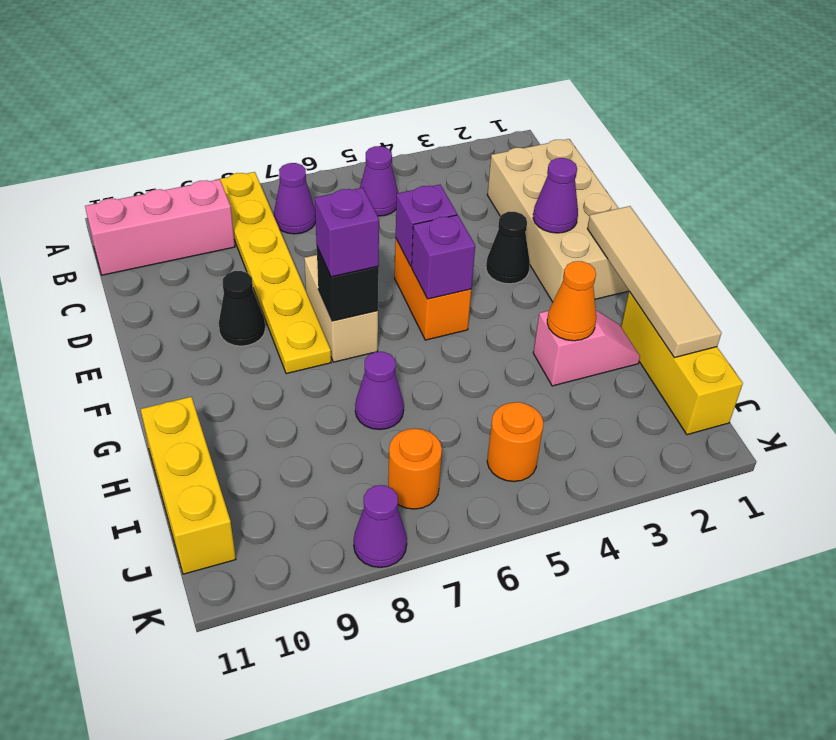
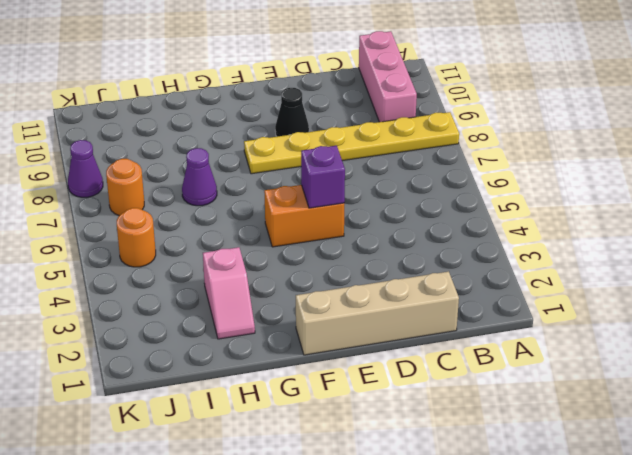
tan brick C1:F1 level 1 -> tan brick C1:F2 level 1
none -> purple cone B5 level 1
none -> purple cone B7 level 1
none -> black cone E3 level 1

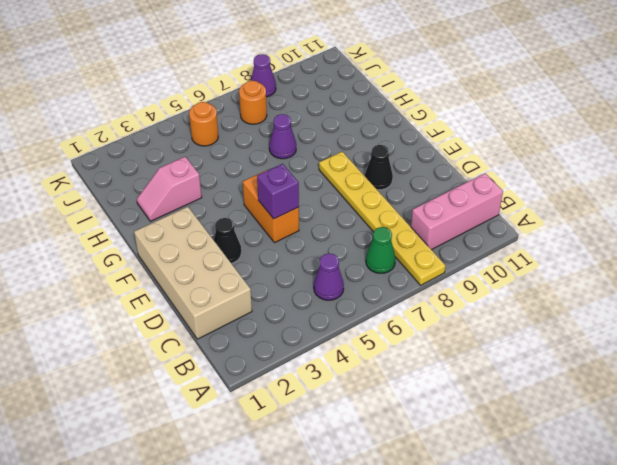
green cone B7 level 1 -> purple cone B7 level 1
none -> tan brick E7:F7 level 1
none -> yellow brick H1:J1 level 1
none -> yellow brick H11:J11 level 1

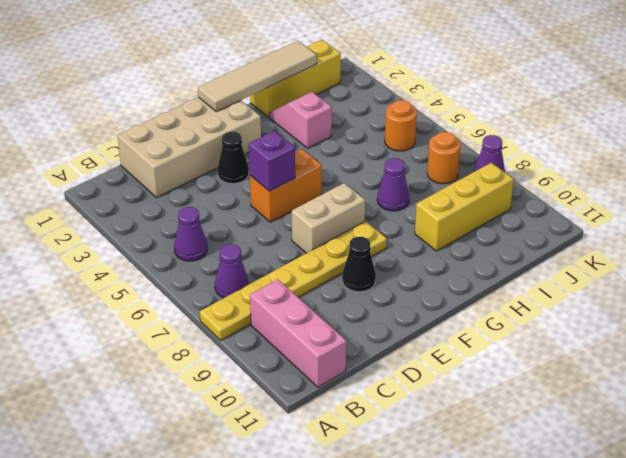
yellow brick H9:J9 level 1 -> yellow brick H11:J11 level 1
none -> purple cone E2 level 2
none -> purple brick F5 level 2
none -> black brick F7 level 2

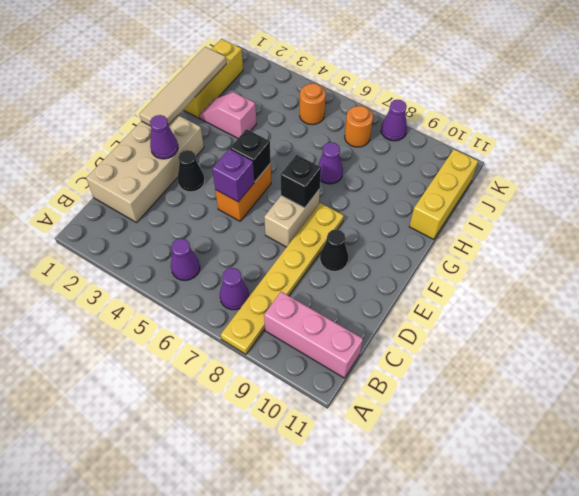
black brick F5 level 2 -> purple brick F5 level 2
none -> orange cone H3 level 2
none -> purple brick F7 level 3

